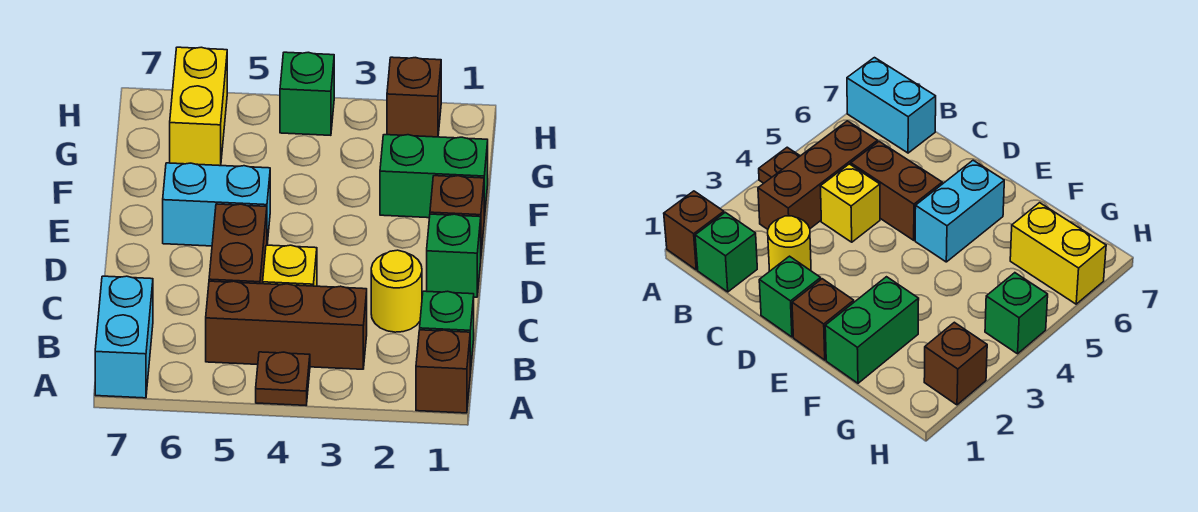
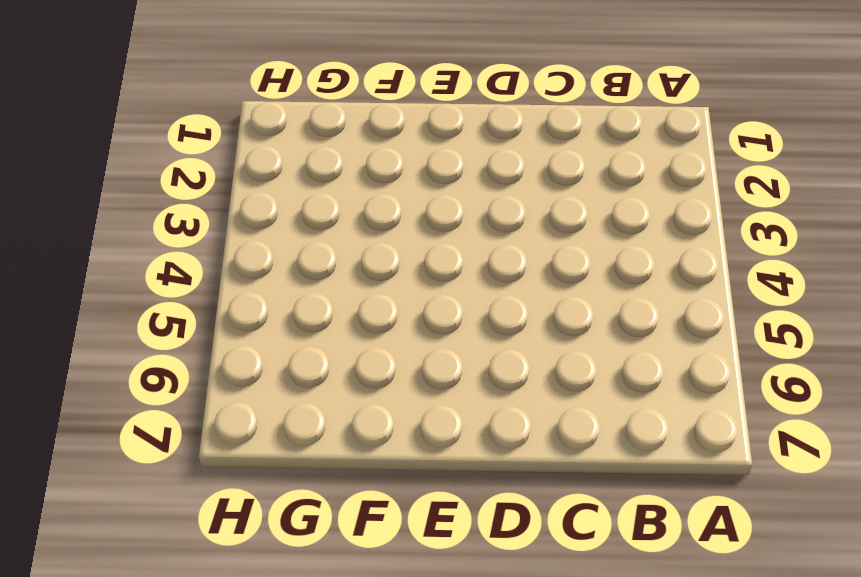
none -> brown brick A1 level 1
none -> brown plate A4 level 1
none -> cyan brick A7:B7 level 1

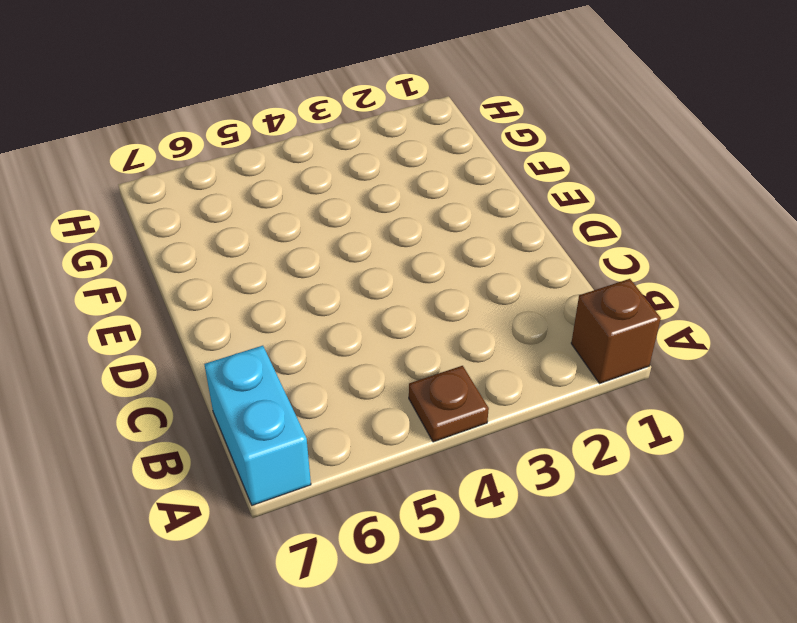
none -> green brick B1 level 1
none -> brown brick B3:B5 level 1
none -> yellow round brick C2 level 1

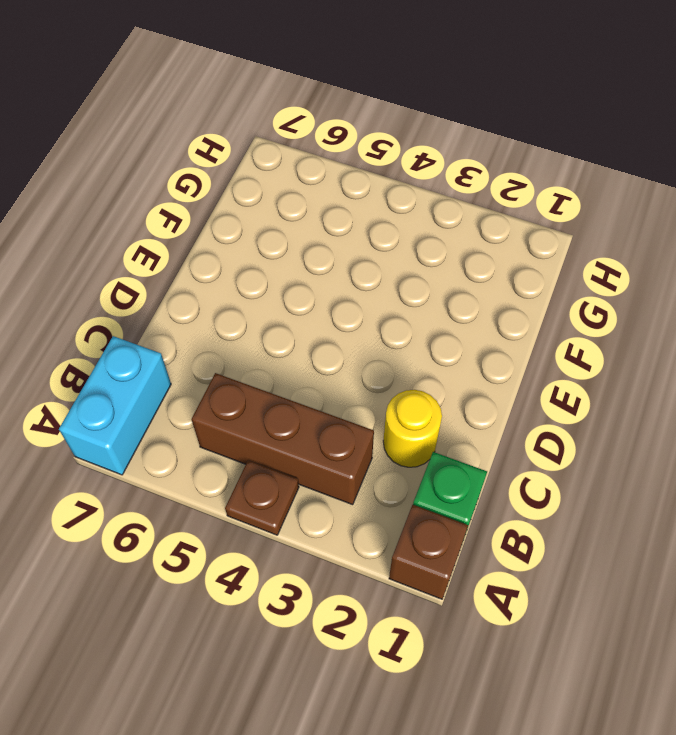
none -> yellow brick C4 level 1
none -> brown brick C5:D5 level 1
none -> green brick D1 level 1

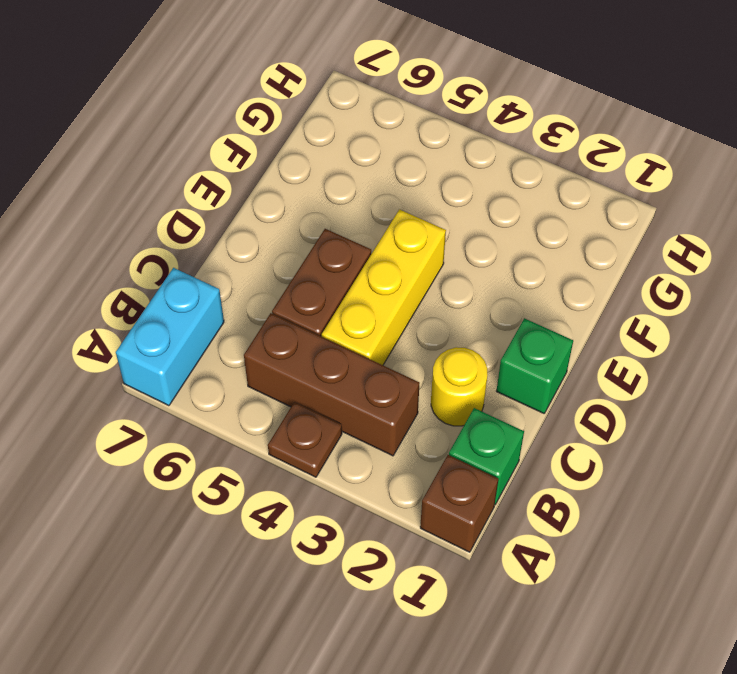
yellow brick C4:E4 level 1 -> yellow brick C4 level 1
none -> brown brick E1 level 1
none -> cyan brick E5:E6 level 1
none -> green brick F1:F2 level 1

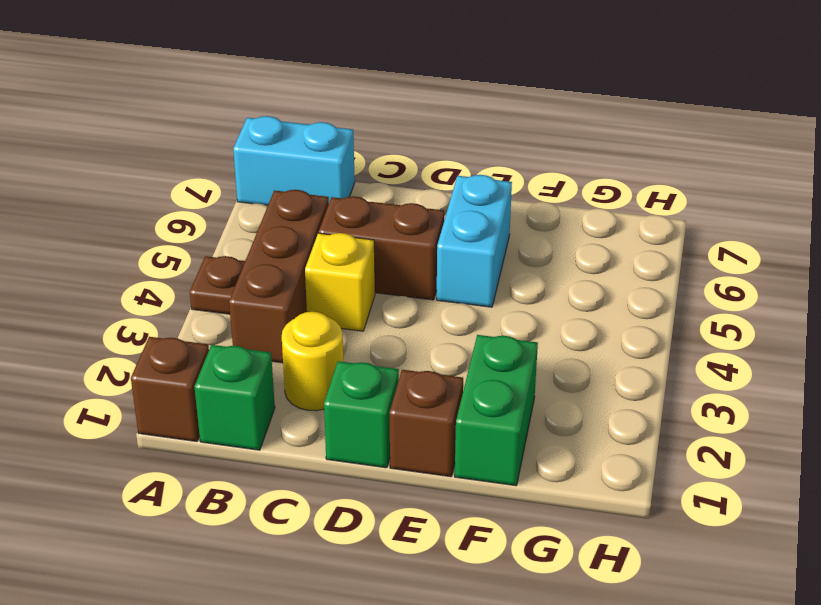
none -> yellow brick G6:H6 level 1
none -> brown brick H2 level 1
none -> green brick H4 level 1

